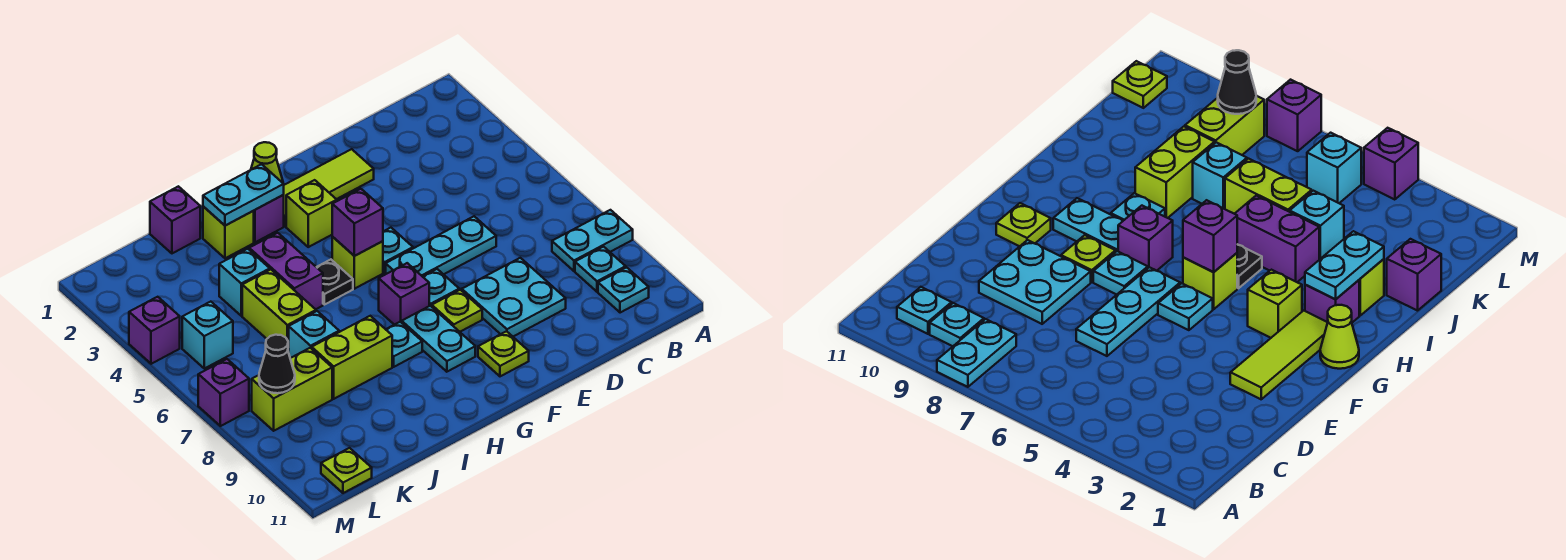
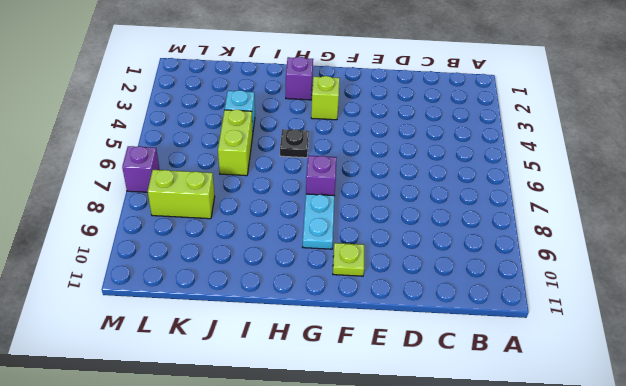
none -> cyan plate A8:B8 level 1
none -> cyan plate B9 level 1
none -> cyan plate B10 level 1
none -> cyan plate D6:F6 level 1

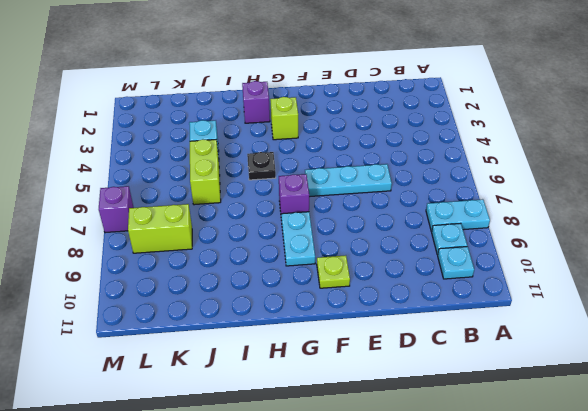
none -> cyan plate D8:E9 level 1
none -> lime tile E2:G2 level 1
none -> cyan plate F5 level 1
none -> cyan plate F7 level 1

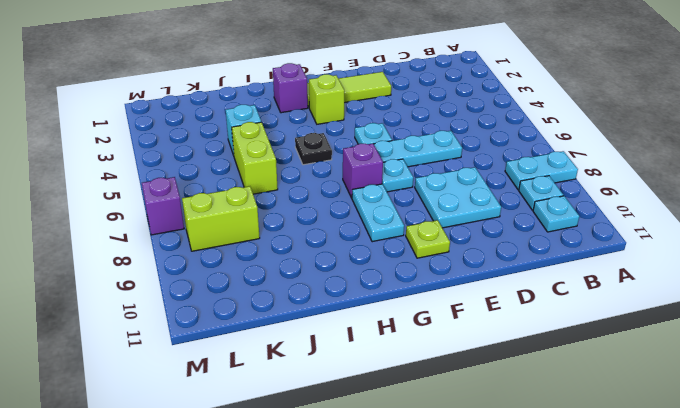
none -> lime plate F8 level 1
none -> lime cone G1 level 1
none -> lime brick G5 level 1
none -> cyan plate H8 level 1

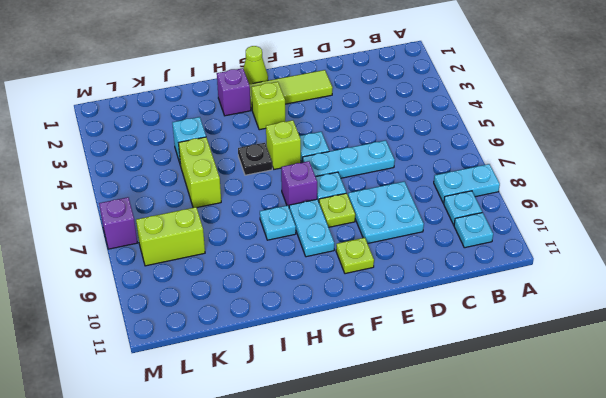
none -> lime brick I2 level 1
none -> purple brick I4:I5 level 1
none -> lime brick I8:J8 level 1
none -> purple brick J1 level 1

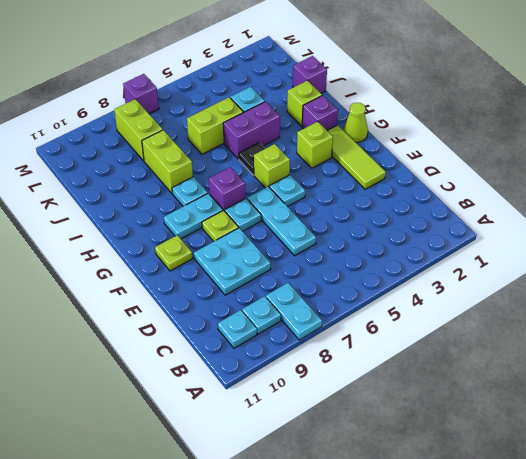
none -> cyan brick J7 level 1
none -> cyan brick L5 level 1
none -> lime plate L11 level 1
none -> purple brick M4 level 1

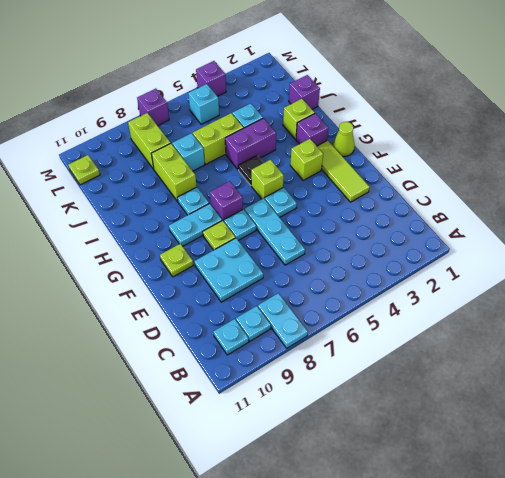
none -> purple brick G5 level 2
none -> cyan plate H2:I2 level 2
none -> black cone L8 level 2

